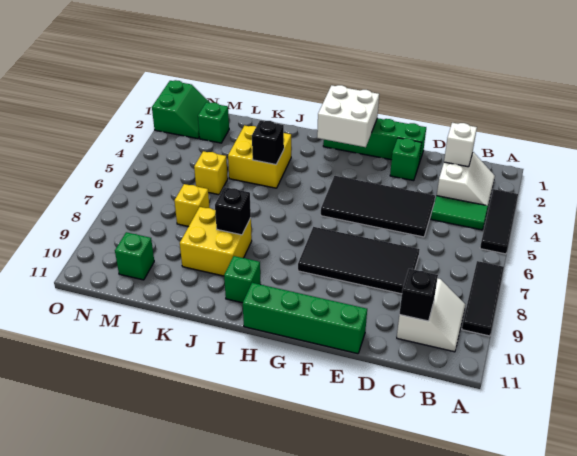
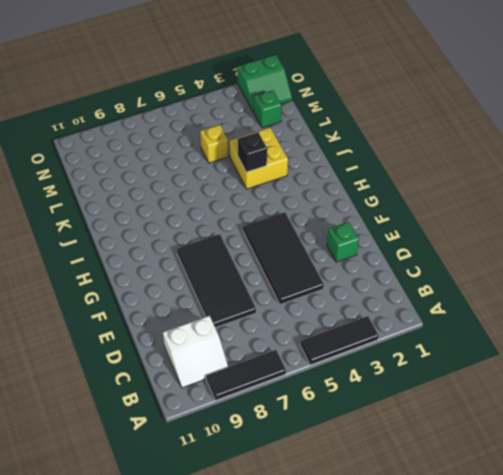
none -> white slope B2:C3 level 1 top C
none -> green tile B4:C4 level 1
none -> green brick E1:H1 level 1

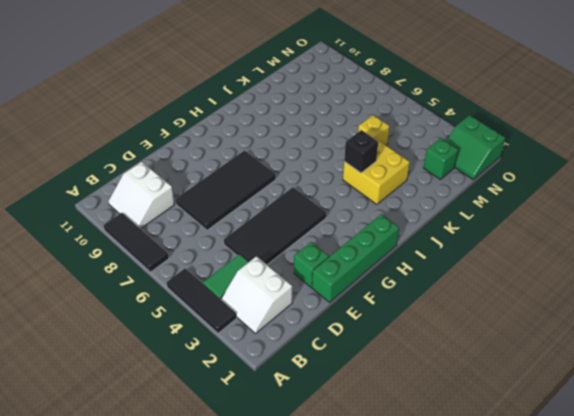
none -> green brick E11:H11 level 1
none -> green brick I10 level 1
none -> yellow brick J8:K9 level 1

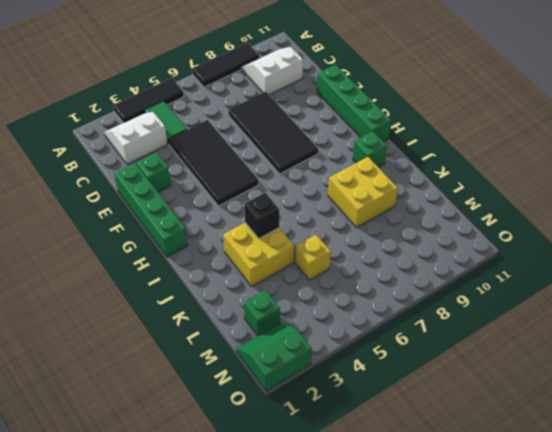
none -> yellow brick L7 level 1
none -> green brick M10 level 1
none -> white brick C2 level 2

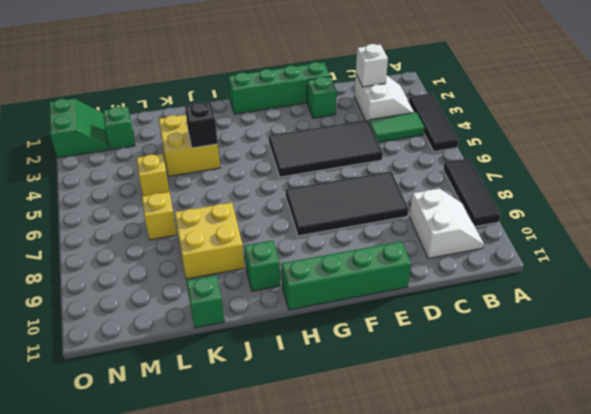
green brick K11 level 1 -> green brick M10 level 1
none -> black brick C10 level 2
none -> white brick G1:H2 level 2
none -> black brick J8 level 2

